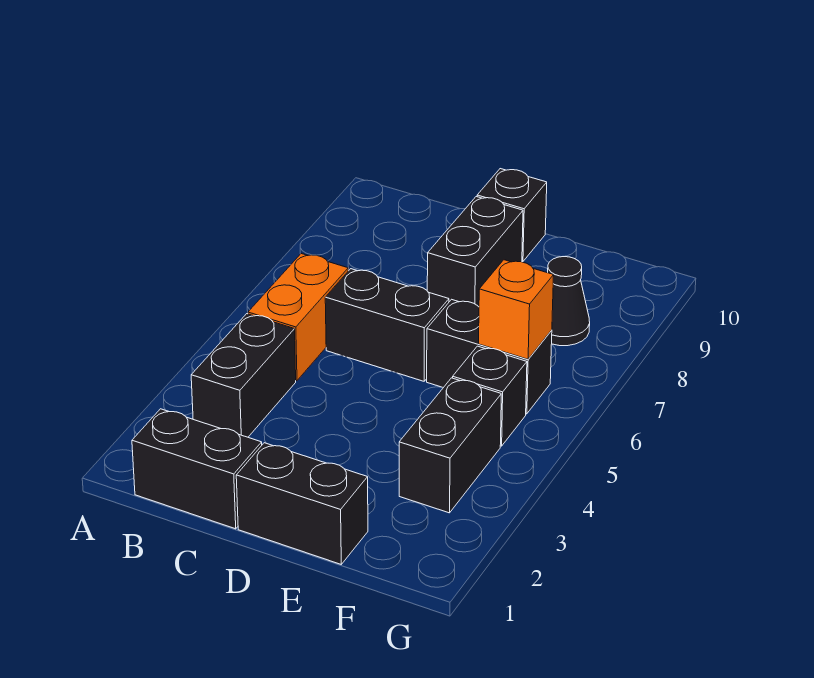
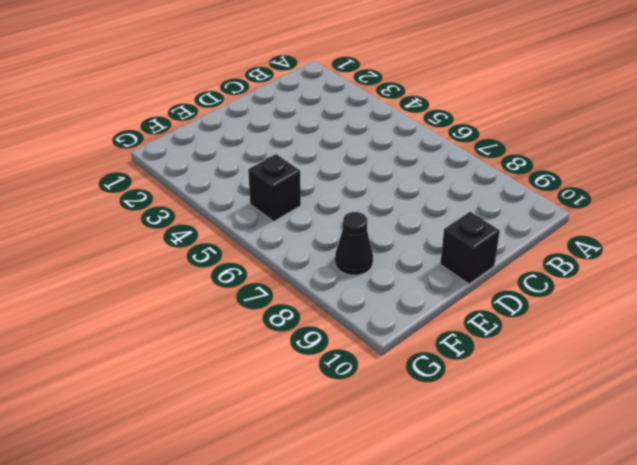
none -> black brick B1:C1 level 1
none -> black brick B3:B4 level 1
none -> orange brick B5:B6 level 1

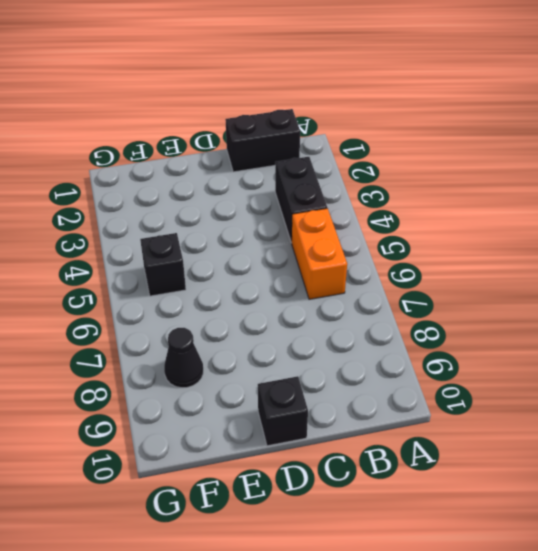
none -> black brick C6:D6 level 1
none -> black brick D1:E1 level 1
none -> black brick D8:D9 level 1

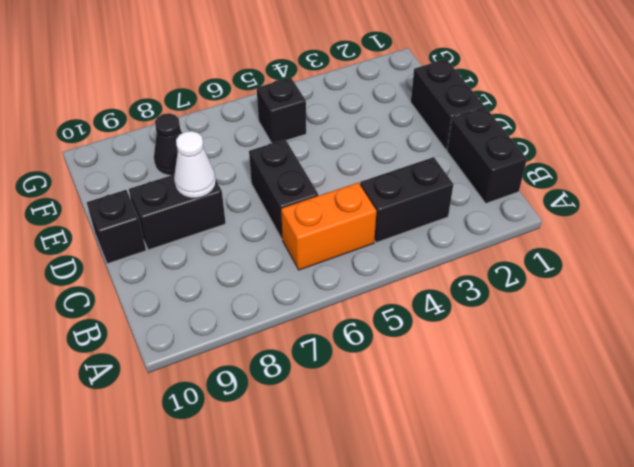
white cone D8 level 2 -> none
none -> black brick E6:F6 level 1
none -> black brick F3:F4 level 1
none -> orange brick F6 level 2

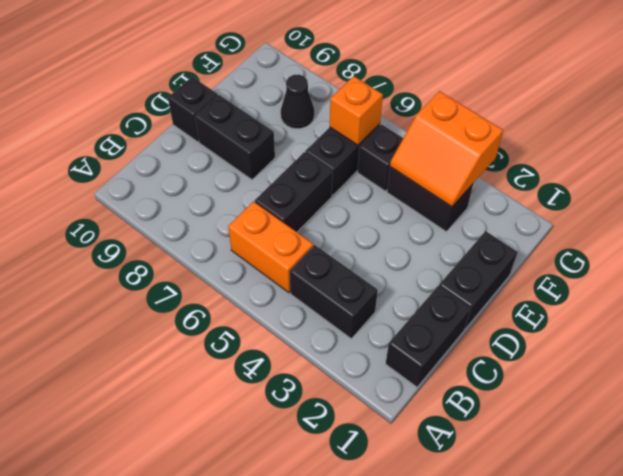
orange slope F3:G4 level 2 top G -> none

